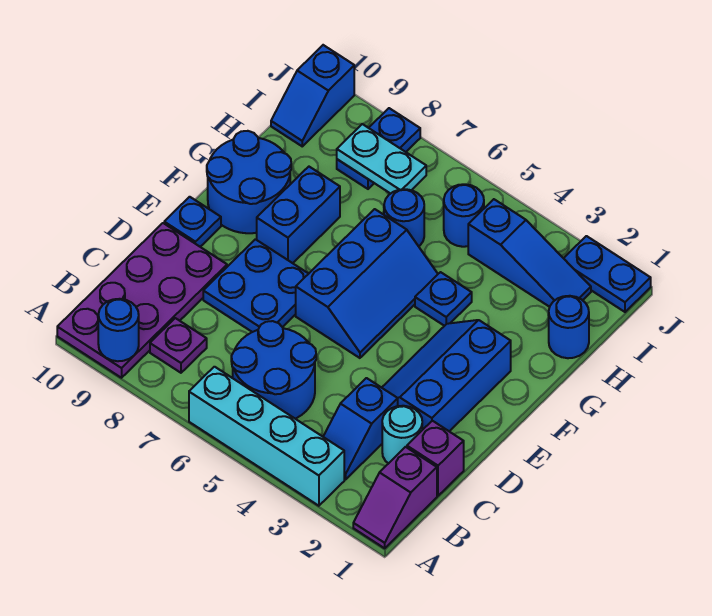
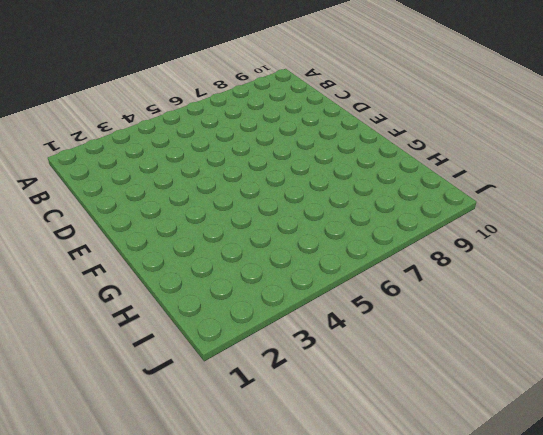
none -> purple slope A1:B1 level 1 top B
none -> cyan brick A3:A6 level 1
none -> purple plate A9:D10 level 1

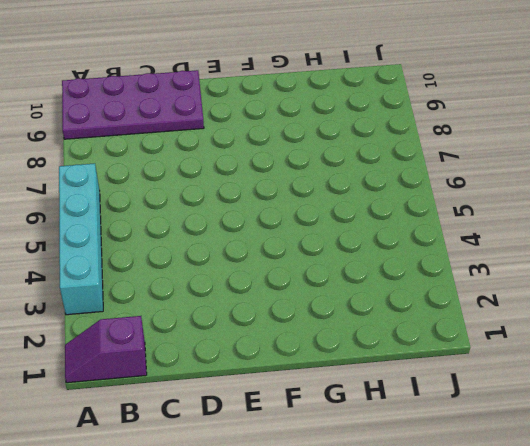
none -> blue slope B3:C3 level 1 top C
none -> blue round brick B5:C6 level 1
none -> purple plate B8 level 1

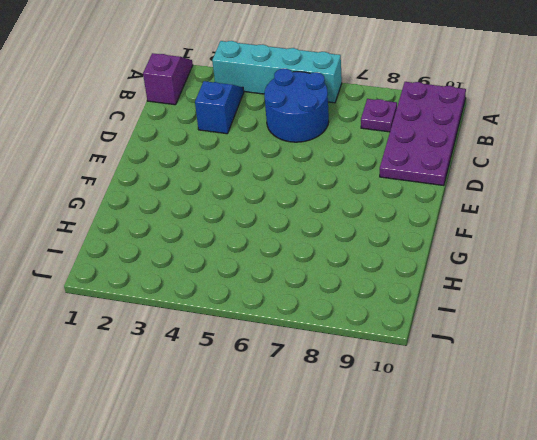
none -> purple brick C1 level 1
none -> cyan round brick C2 level 1
none -> blue slope D2:F3 level 1 top 2

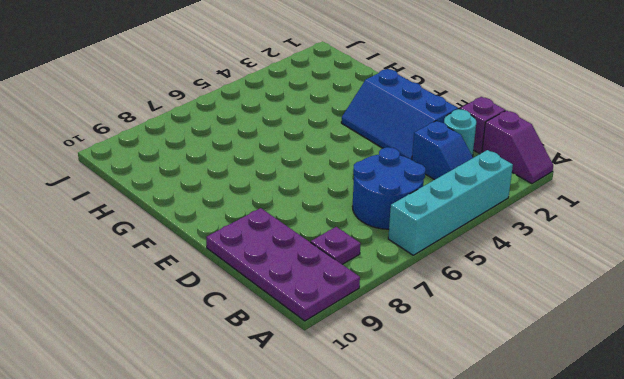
none -> blue plate D7:E8 level 1
none -> blue slope E5:G6 level 1 top 6
none -> blue plate E10 level 1

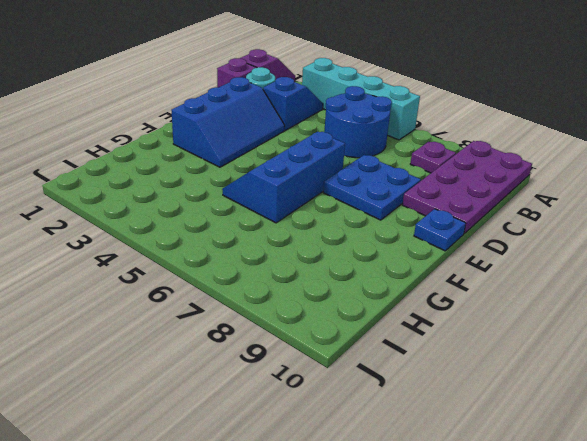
none -> blue brick F8:G8 level 1
none -> blue round brick F9:G10 level 1
none -> blue plate G4 level 1

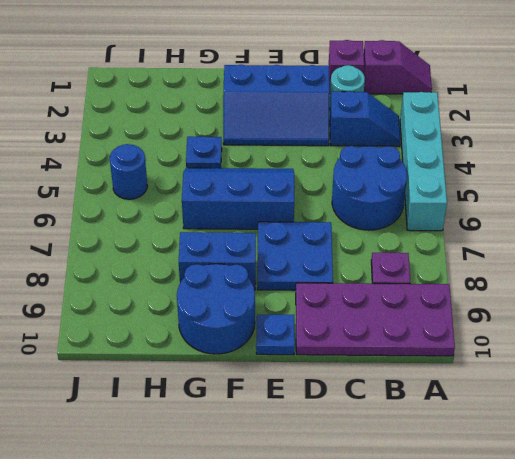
none -> blue round brick H1 level 1
none -> blue round brick H6 level 1
none -> blue slope I2:I4 level 1 top 4

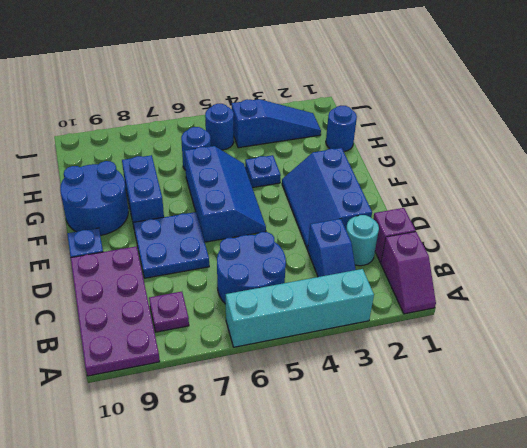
none -> blue plate I8:J8 level 1
none -> blue slope I10:J10 level 1 top J
none -> blue plate J1:J2 level 1

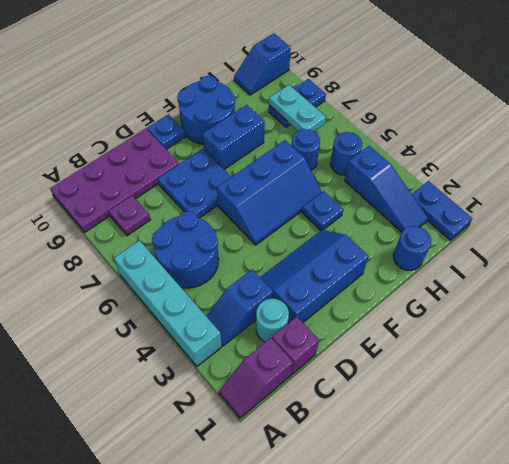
none -> blue round brick A9 level 2

